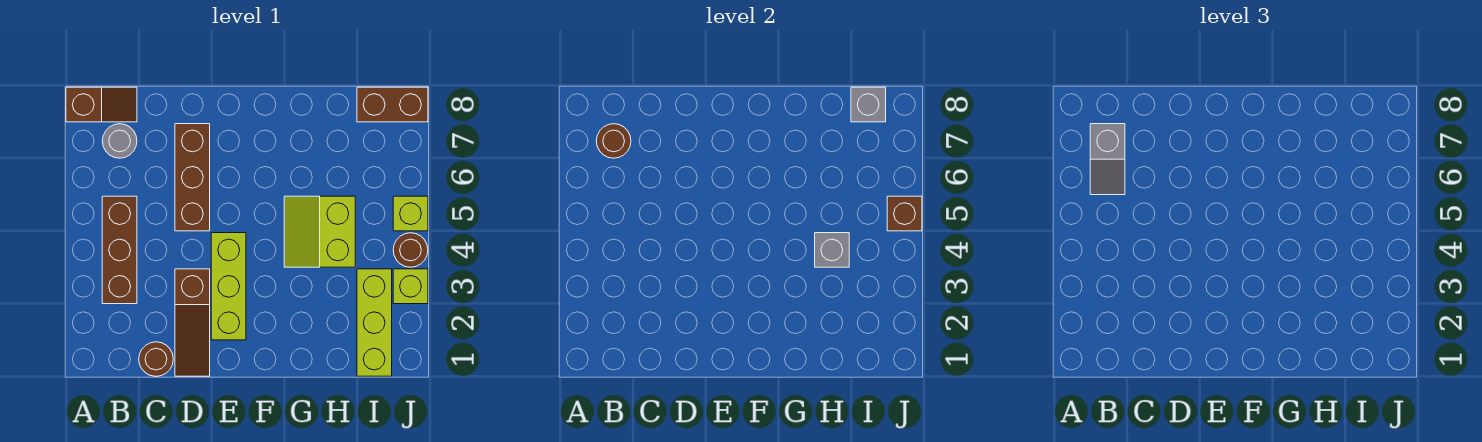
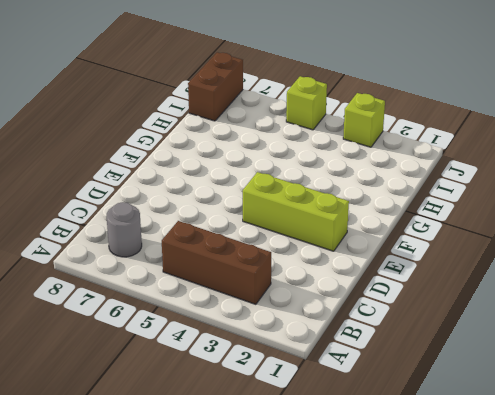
none -> brown slope A8:B8 level 1 top A
none -> brown round brick C1 level 1
none -> brown slope D1:D3 level 1 top 3

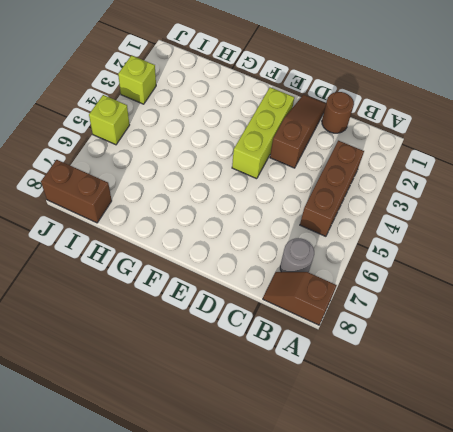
none -> brown brick D5:D7 level 1
none -> lime slope G4:H5 level 1 top H
none -> lime brick I1:I3 level 1

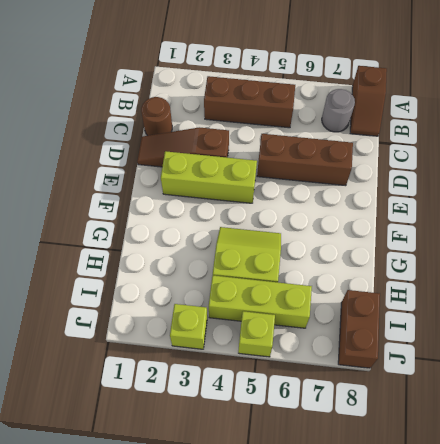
lime brick I4:I6 level 1 -> lime brick I1:I3 level 1
none -> brown round brick J4 level 1
none -> brown round brick B7 level 2
none -> grey brick H4 level 2

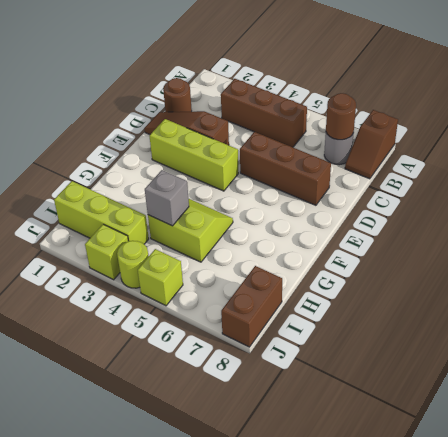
lime round brick J4 level 1 -> brown round brick J4 level 1
none -> grey brick I8 level 2
none -> brown brick J5 level 2
none -> grey slope B6:B7 level 3 top 7

